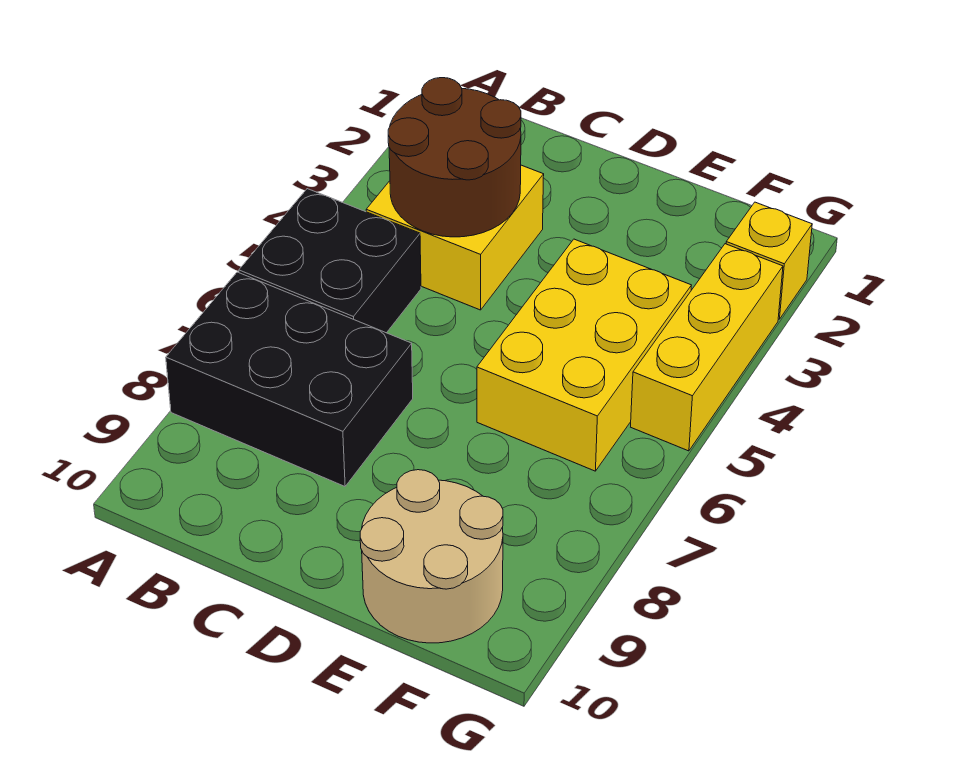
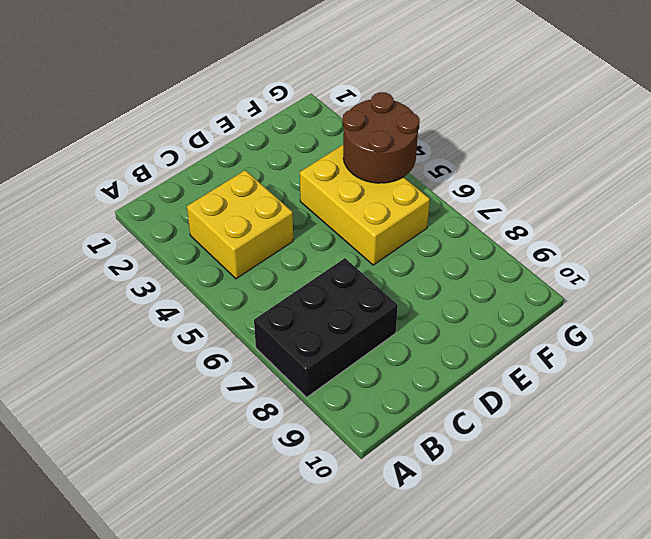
brown round brick F4:G5 level 2 -> brown round brick B3:C4 level 2
none -> black brick A5:B6 level 1
none -> tan round brick E9:F10 level 1

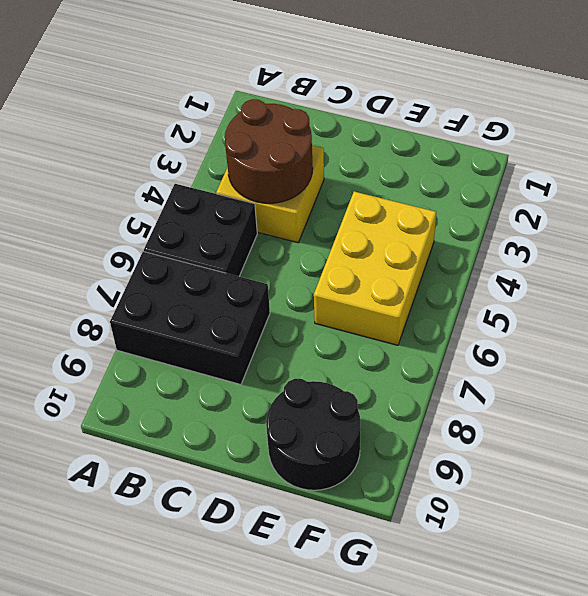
black round brick E9:F10 level 1 -> tan round brick E9:F10 level 1
none -> yellow brick G2 level 1
none -> yellow brick G3:G5 level 1

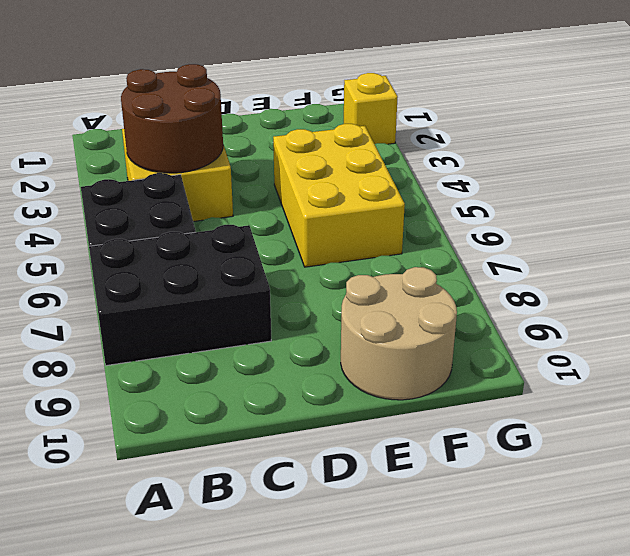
none -> yellow brick G3:G5 level 1

